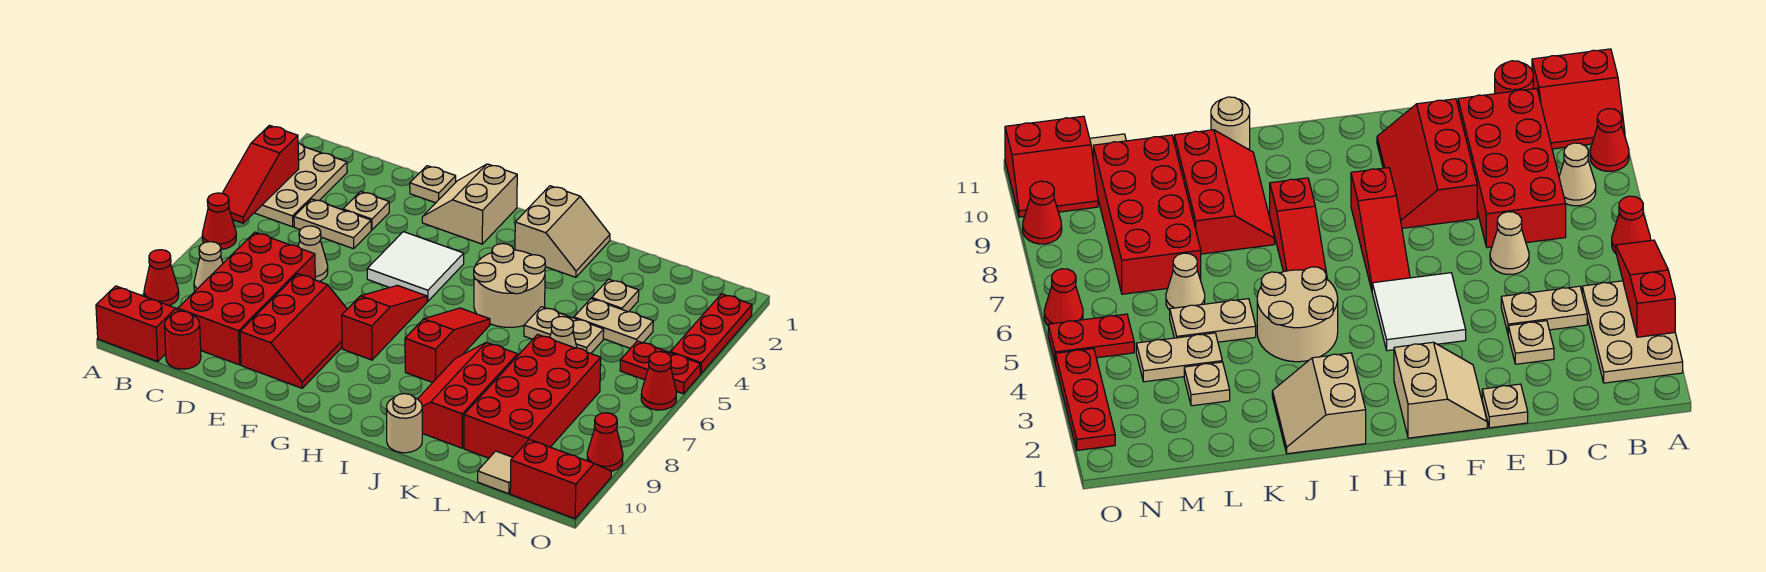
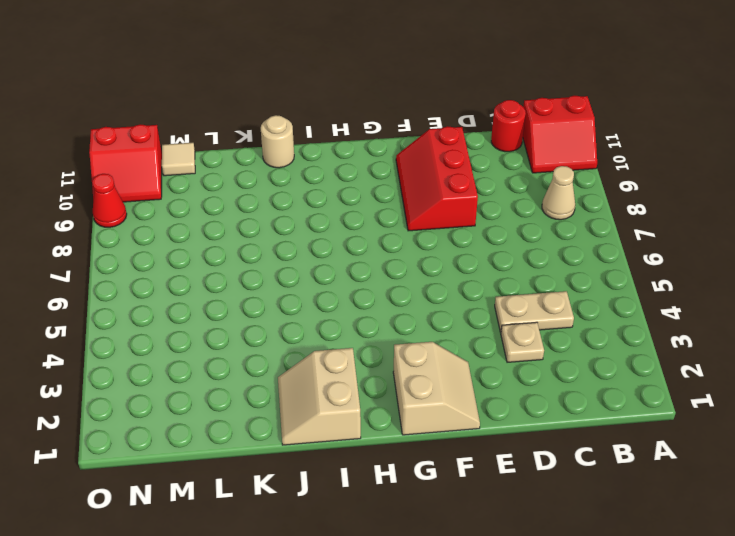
none -> tan plate A2:B4 level 1
none -> red cone A6 level 1
none -> red cone A9 level 1
none -> red brick C7:D10 level 1

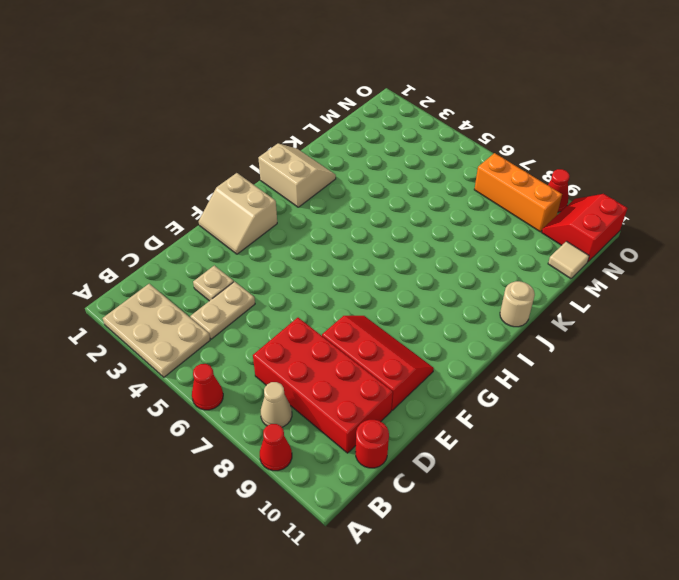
orange brick N7:N9 level 1 -> none
none -> red slope A10:B11 level 1 top 11
none -> tan cone D6 level 1
none -> tan plate E1 level 1
none -> white tile F4:G5 level 1

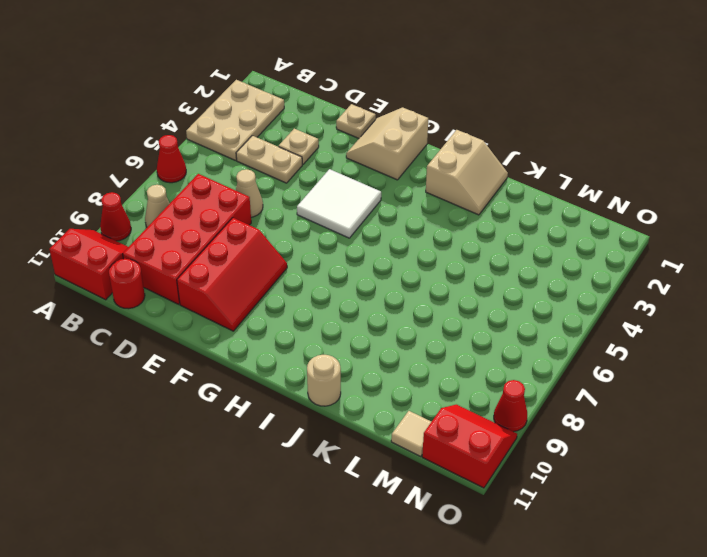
none -> red slope G6:G8 level 1 top 8
none -> tan round brick I4:J5 level 1
none -> red slope I6:I8 level 1 top 8
none -> red slope J8:K10 level 1 top K

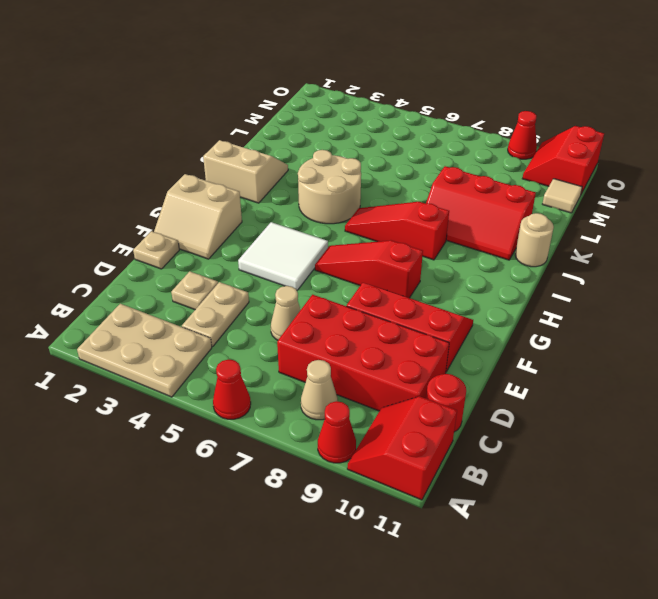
none -> tan plate K5:L5 level 1
none -> tan plate L3 level 1
none -> tan plate L4:M4 level 1
none -> tan cone L6 level 1

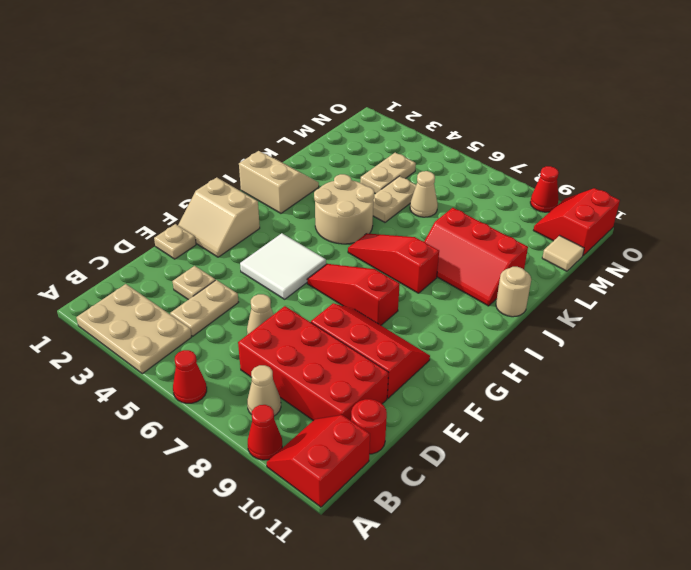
none -> tan plate L3 level 1
none -> red brick L7:M10 level 1
none -> red plate N5:O5 level 1
none -> red plate O2:O4 level 1

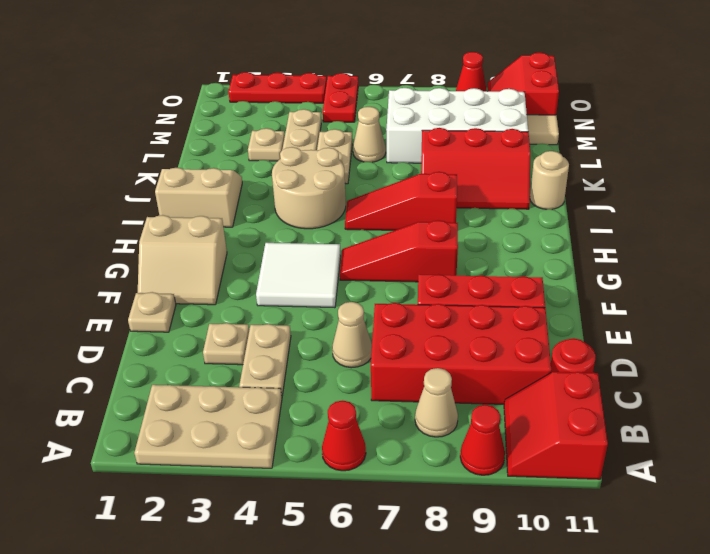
white brick L7:M10 level 1 -> red brick L7:M10 level 1
none -> red cone O6 level 1
none -> red slope A3:A5 level 2 top 3

